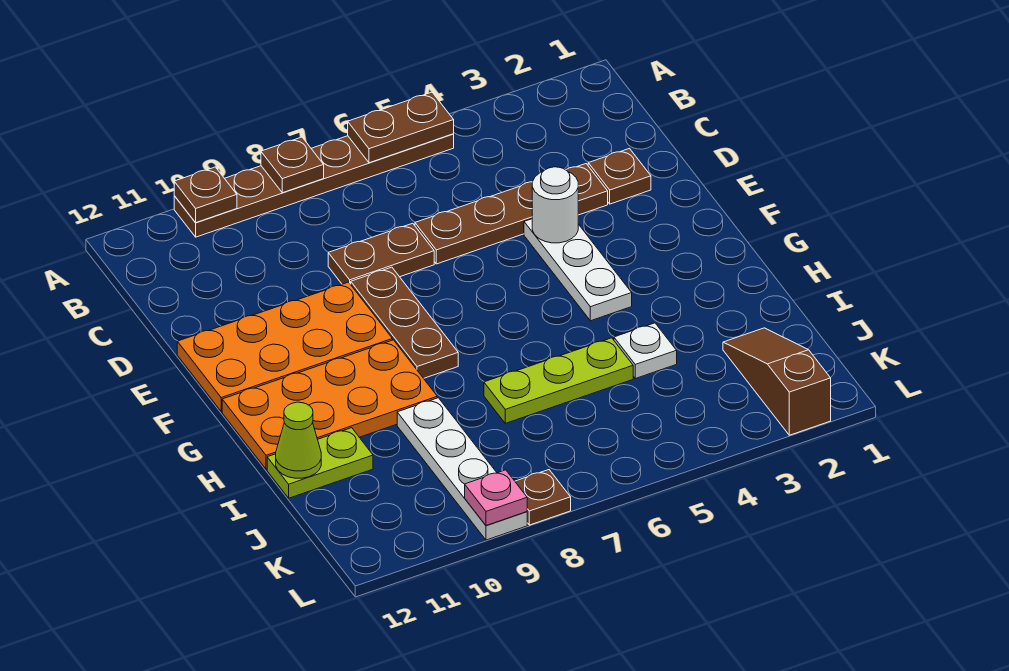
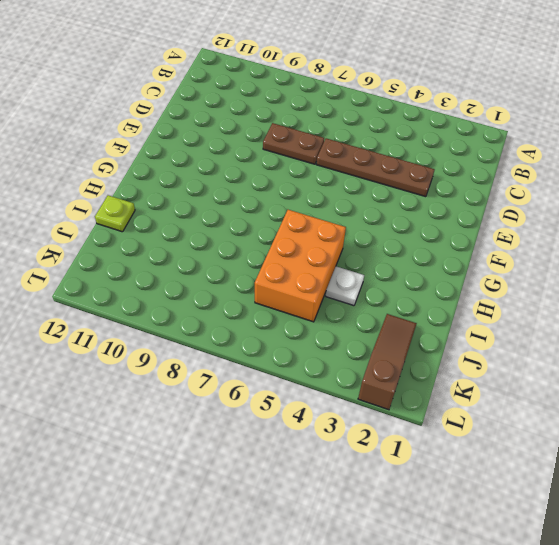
orange brick H5:J6 level 1 -> lime plate I5:I7 level 1
lime plate I12 level 1 -> lime plate I11:I12 level 1
none -> brown plate A5:A10 level 1
none -> brown plate D2 level 1
none -> white plate E4:G4 level 1

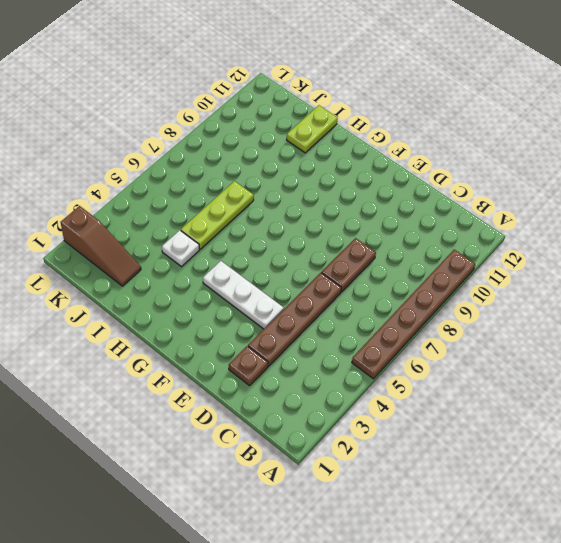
none -> brown plate E8:G8 level 1
none -> orange plate E9:F12 level 1
none -> orange plate G9:H12 level 1

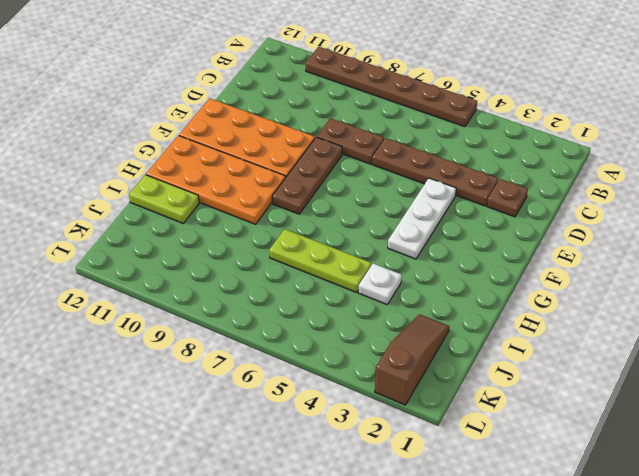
none -> white plate I9:L9 level 1
none -> brown plate L8 level 1
none -> brown plate A5:A6 level 2

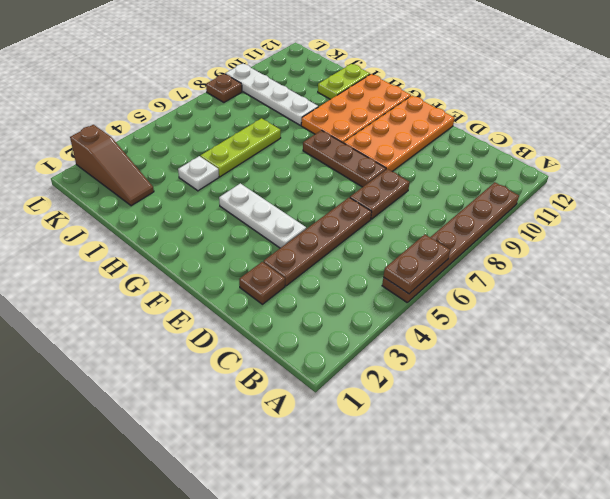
none -> brown plate A8 level 2
none -> brown plate A10 level 2
none -> white round brick E4 level 2

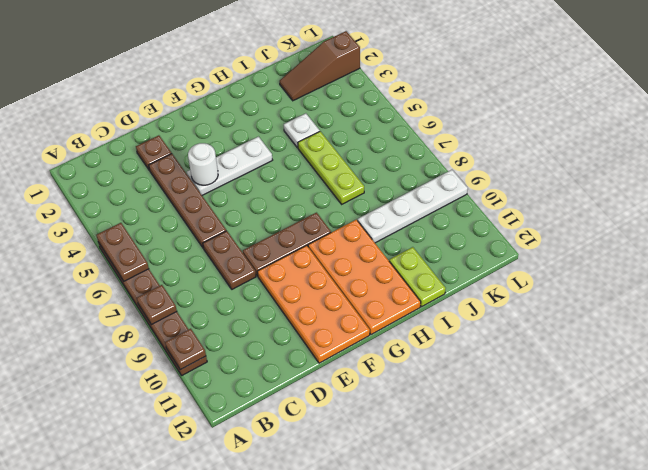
none -> brown plate L8 level 1
none -> lime cone I12 level 2
none -> pink plate L9 level 2

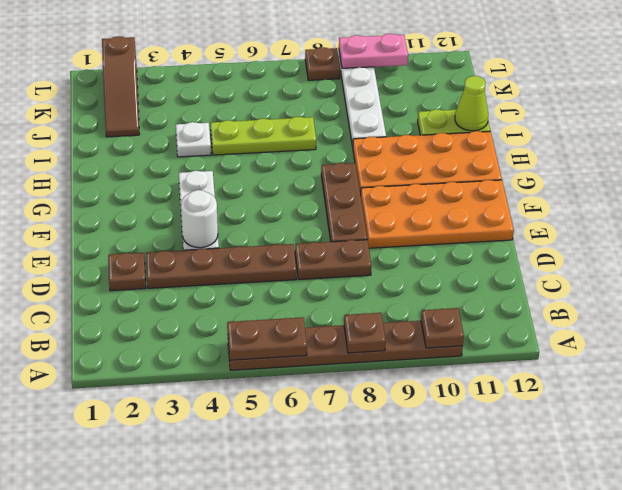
pink plate L9:L10 level 2 -> pink plate L9 level 2

